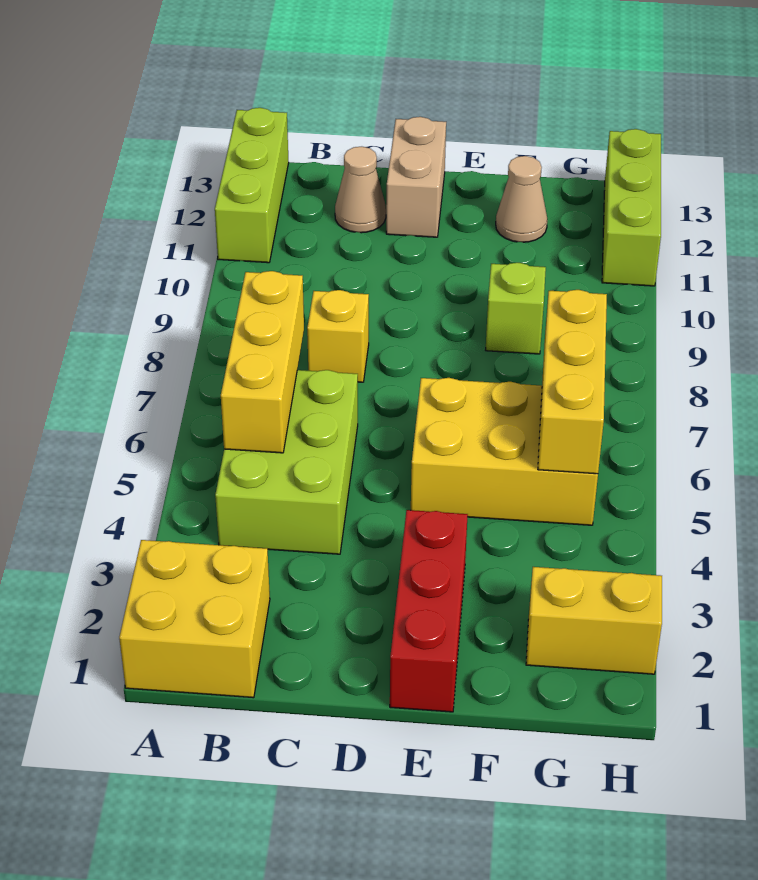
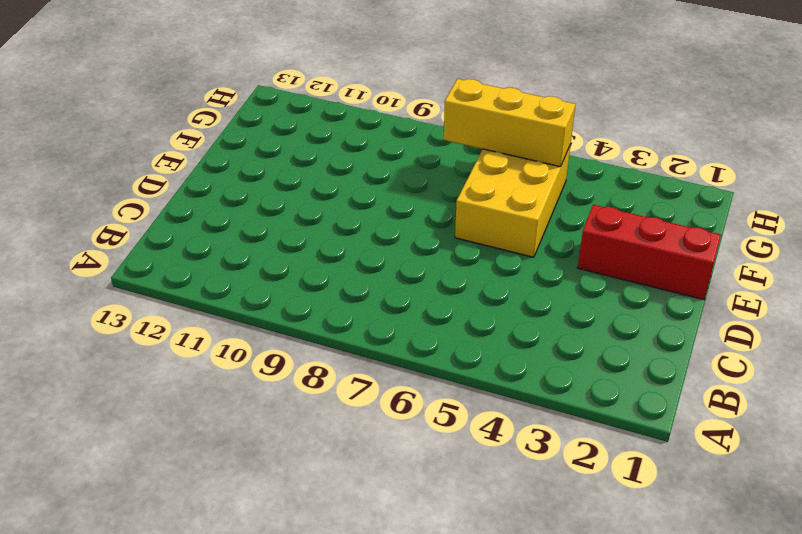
none -> yellow brick A1:B2 level 1
none -> lime brick A11:A13 level 1
none -> lime brick B4:C6 level 1

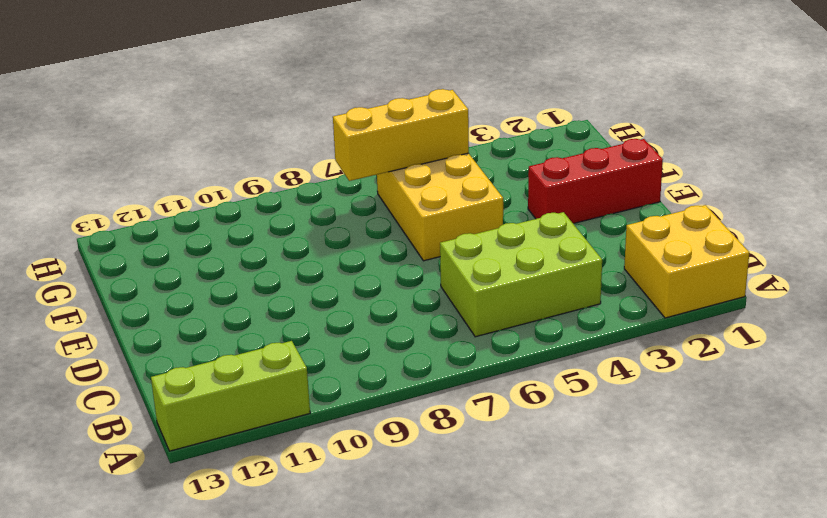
none -> yellow brick C8 level 1
none -> tan cone C12 level 1
none -> tan brick D12:D13 level 1

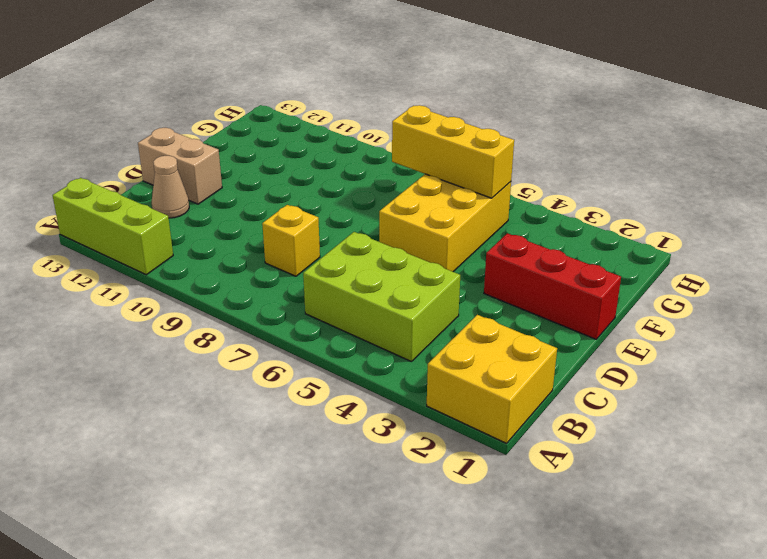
none -> lime brick F9 level 1
none -> tan cone F12 level 1
none -> yellow brick G2:H2 level 1

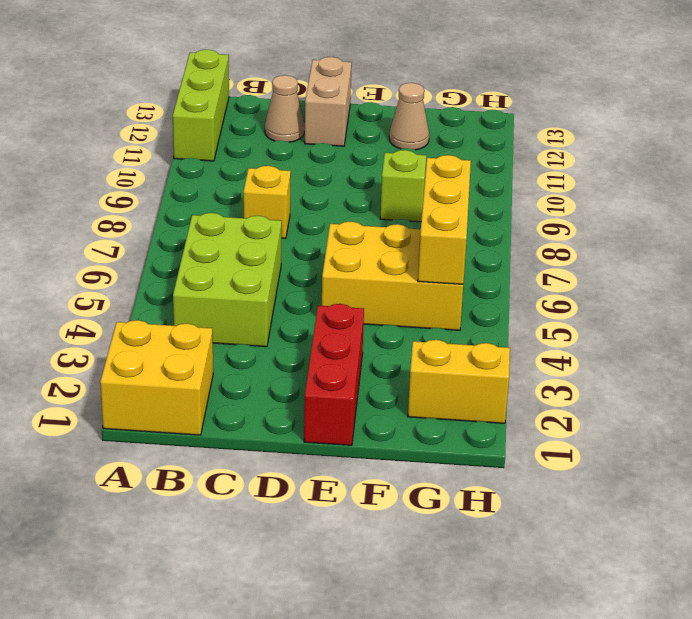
none -> lime brick H11:H13 level 1
none -> yellow brick B5:B7 level 2

